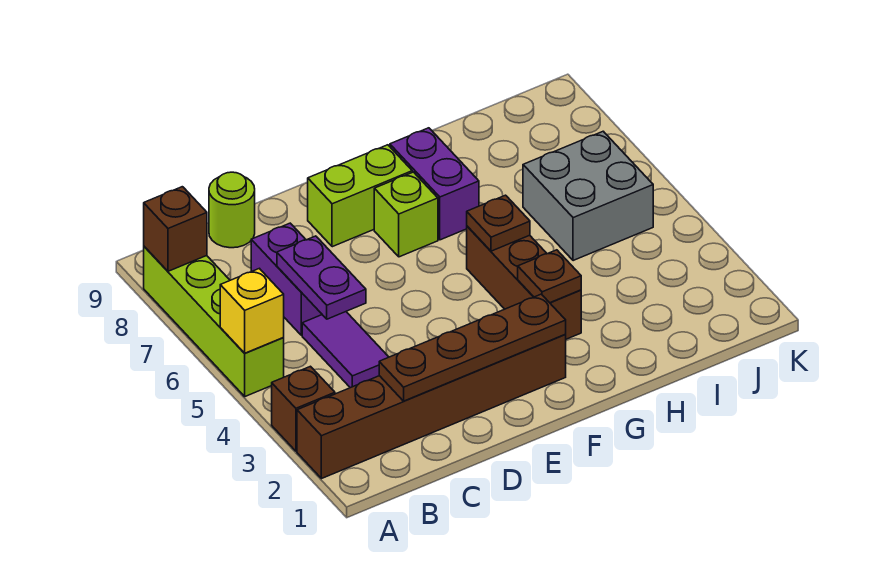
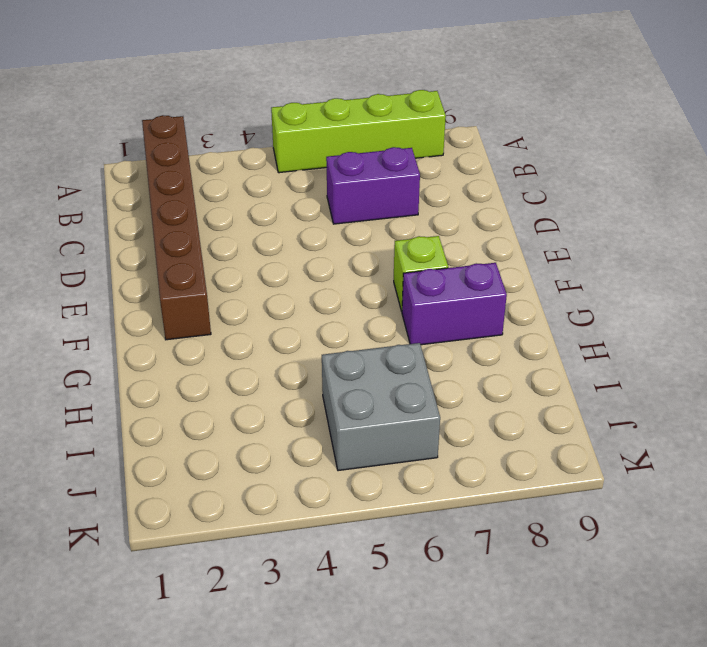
none -> brown brick A3 level 1
none -> purple tile C4:C5 level 1
none -> lime round brick C9 level 1

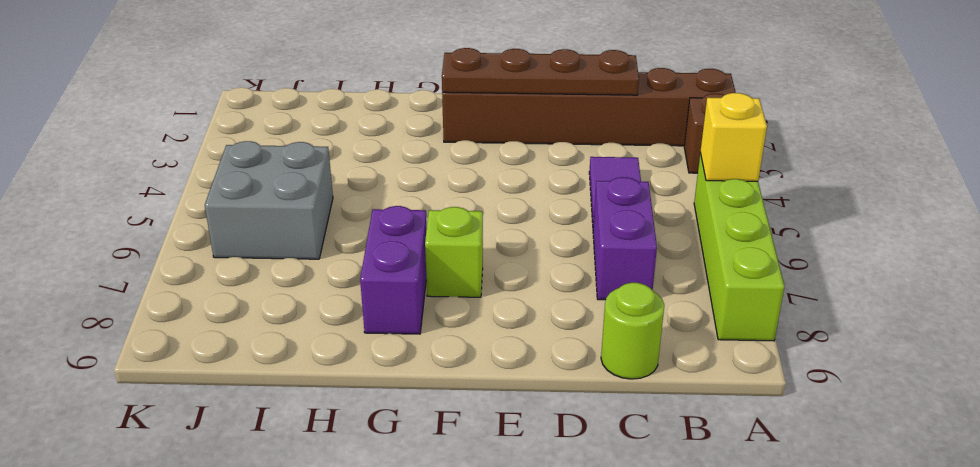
none -> lime brick E8:F8 level 1
none -> brown brick G3:G5 level 1
none -> brown brick A8 level 2

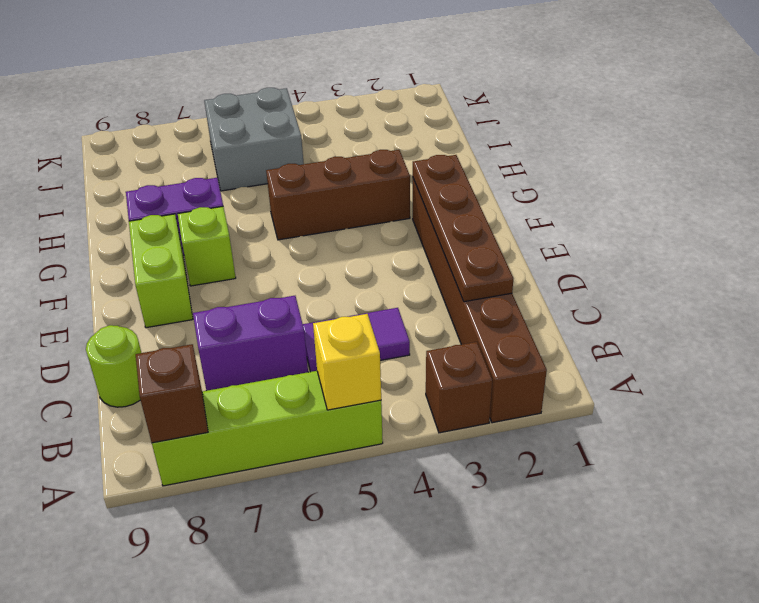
none -> purple plate C5:C6 level 2
none -> brown plate G3 level 2
none -> brown plate G5 level 2

